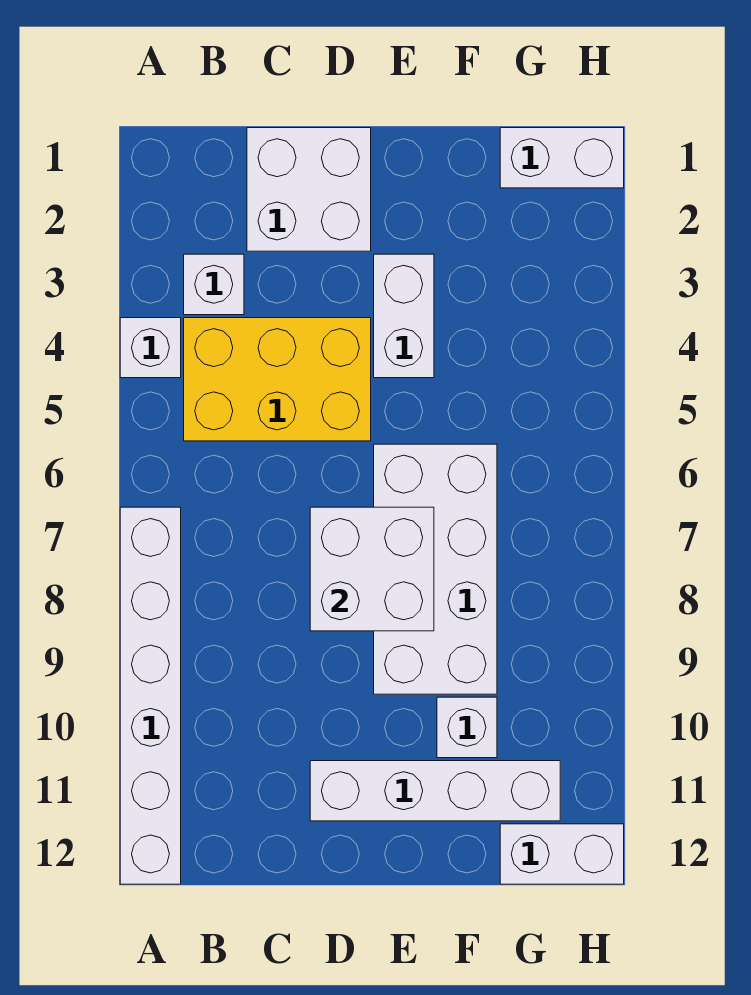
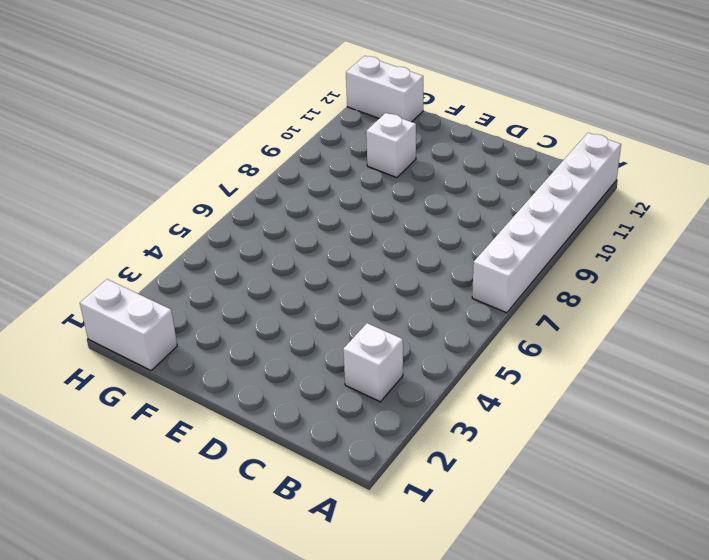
none -> white brick A4 level 1
none -> yellow brick B4:D5 level 1
none -> white brick C1:D2 level 1

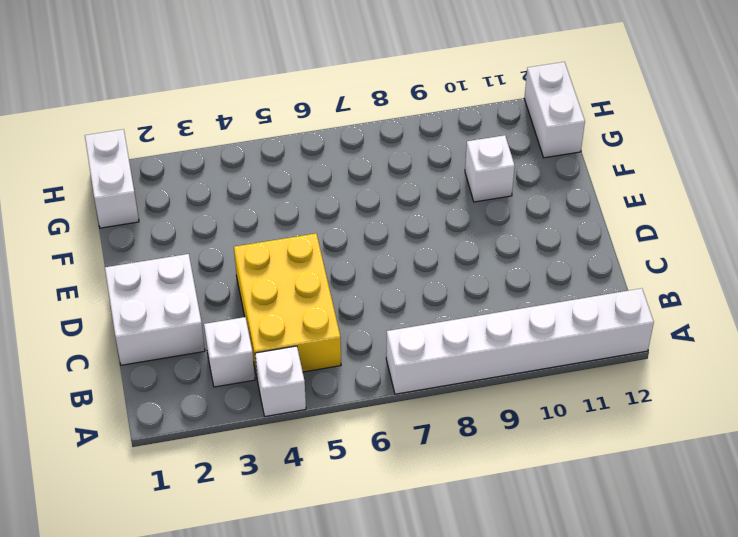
none -> white brick D11:G11 level 1
none -> white brick E3:E4 level 1
none -> white brick E6:F9 level 1

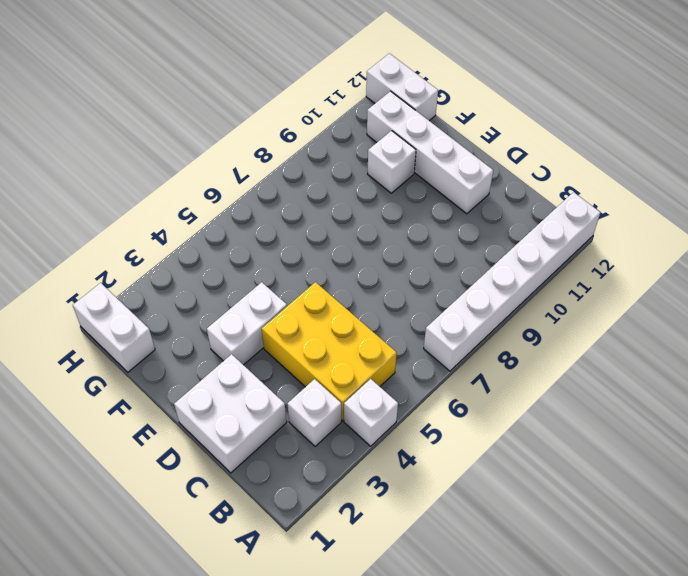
none -> white brick E6:F9 level 1
none -> white brick D7:E8 level 2

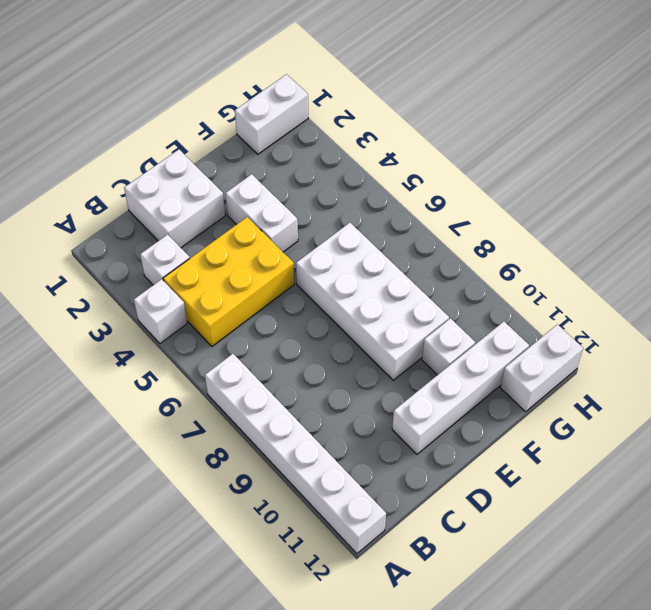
none -> white brick D7:E8 level 2

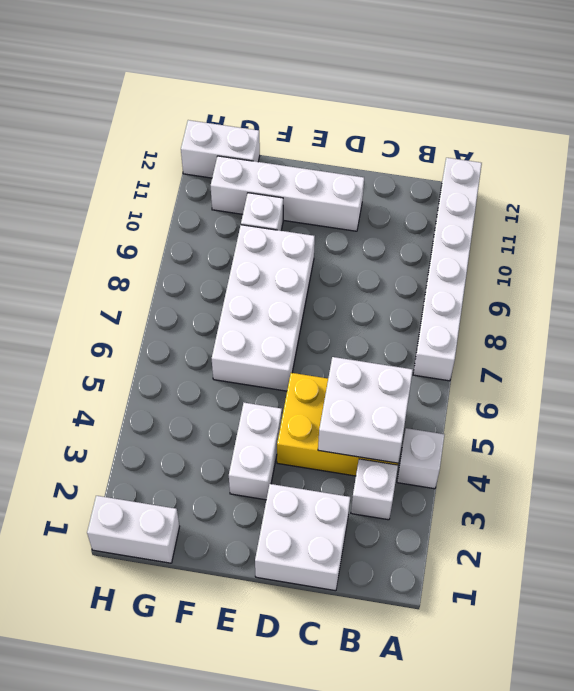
white brick B4:C5 level 2 -> white brick D7:E8 level 2

